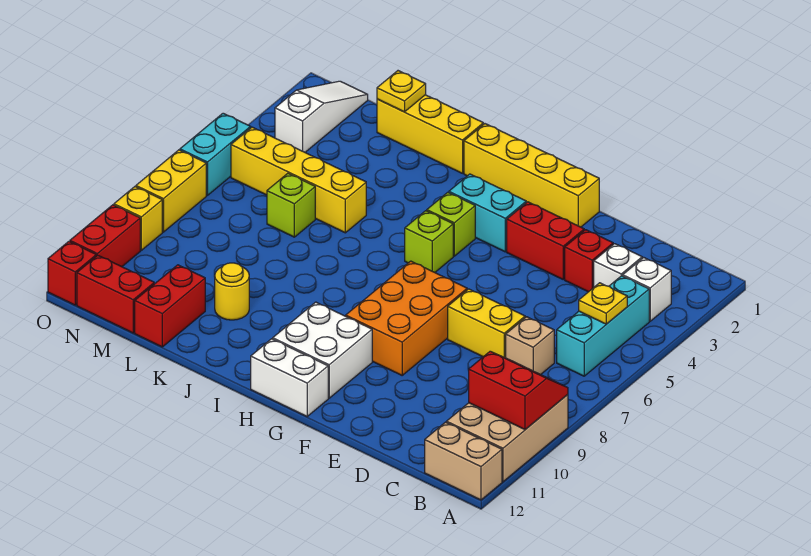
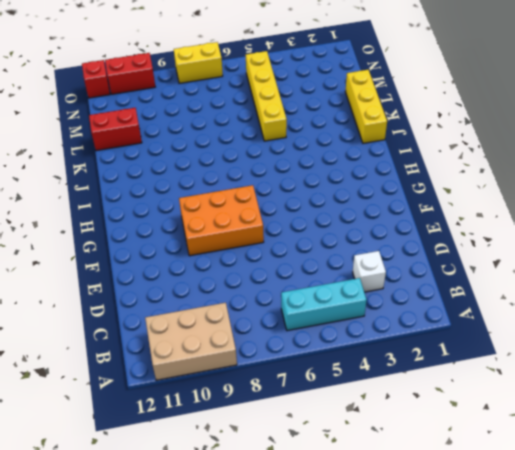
none -> tan brick A12:B12 level 1
none -> white brick B3 level 1
none -> tan brick C7 level 1
none -> red brick D3 level 1

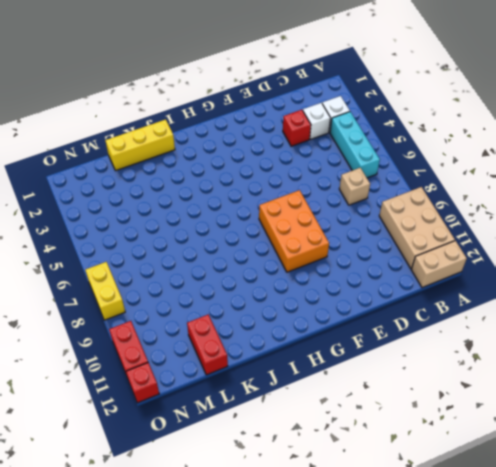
none -> yellow brick D7:E7 level 1
none -> red brick E3:F3 level 1
none -> yellow brick F1:I1 level 1
none -> cyan brick G3:H3 level 1

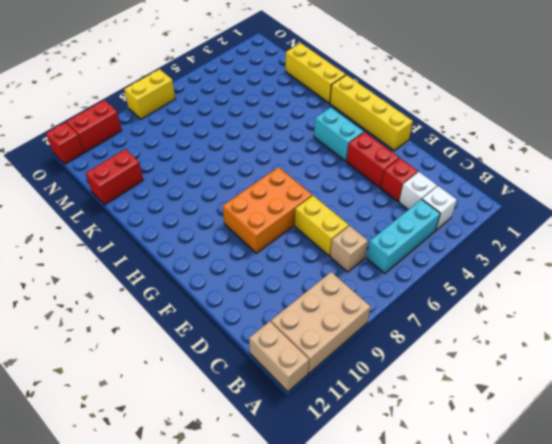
none -> white brick G10:H11 level 1
none -> white brick G12:H12 level 1
none -> lime brick H4 level 1
none -> lime brick H5 level 1

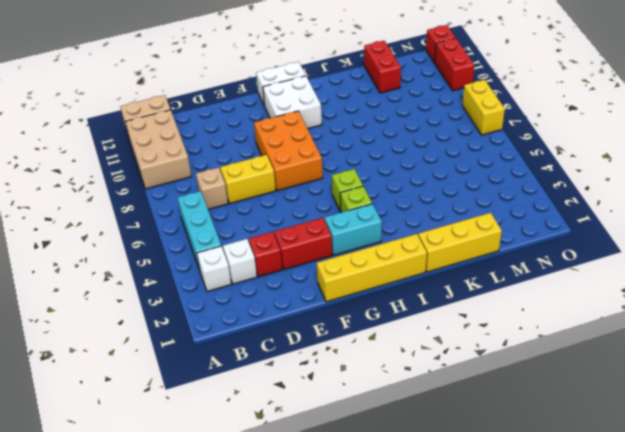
none -> yellow brick K5:N5 level 1
none -> yellow round brick K10 level 1
none -> lime brick L6 level 1
none -> red brick M12:N12 level 1

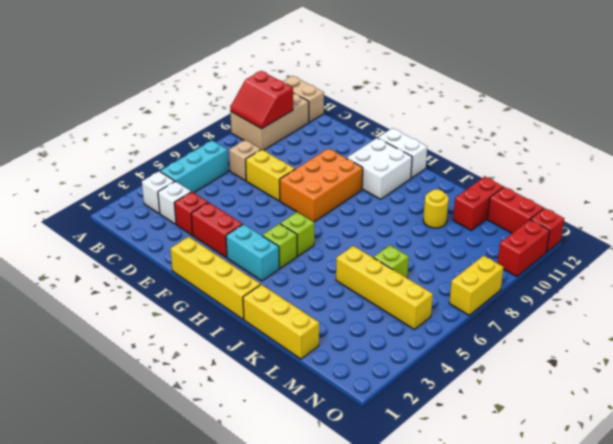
none -> white slope N1:N3 level 1 top 3
none -> cyan brick O5:O6 level 1
none -> yellow brick O9 level 1
none -> yellow plate B5 level 2

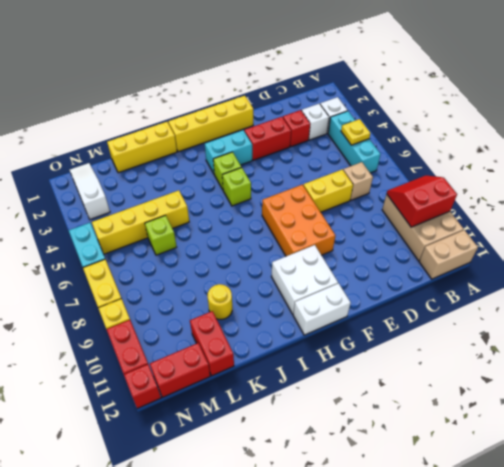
none -> yellow plate L1 level 2

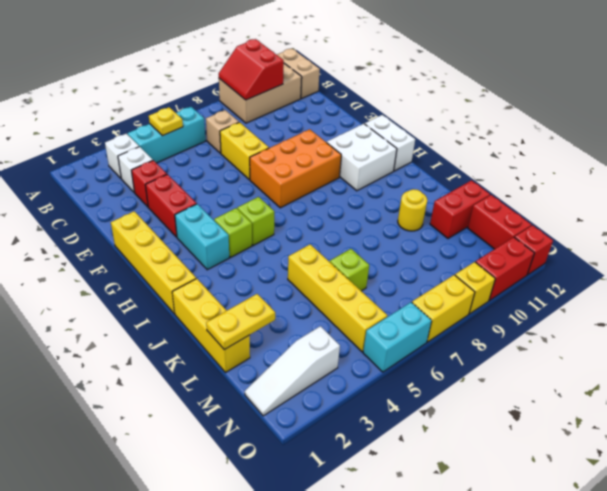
yellow plate L1:L2 level 2 -> yellow plate L1 level 2

